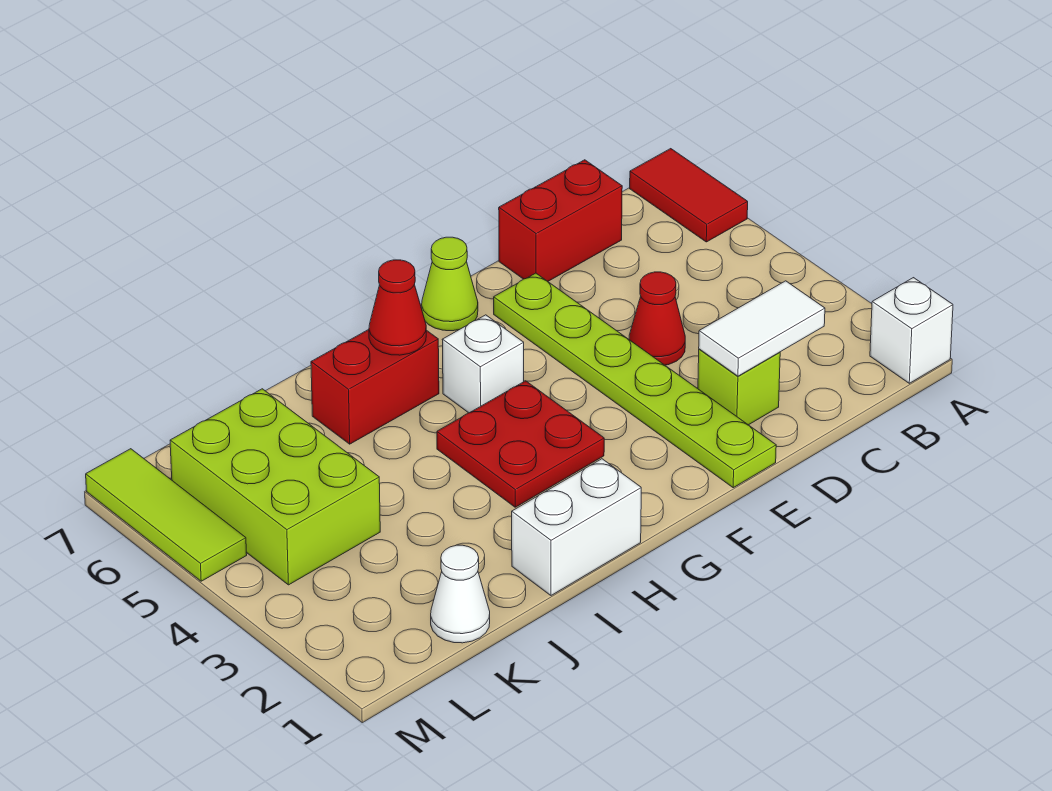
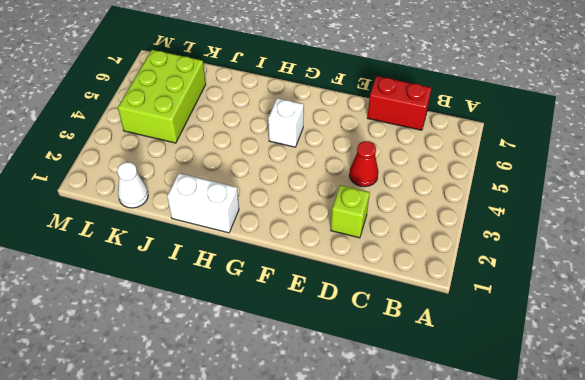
none -> white brick A1 level 1
none -> red tile A6:A7 level 1
none -> lime plate E1:E6 level 1

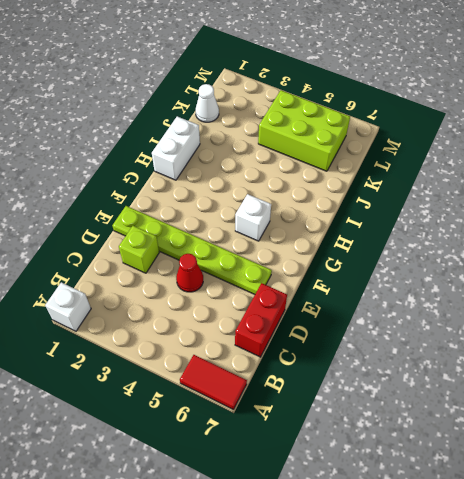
none -> lime cone F7 level 1
none -> red plate G3:H4 level 1
none -> red brick H6:I6 level 1

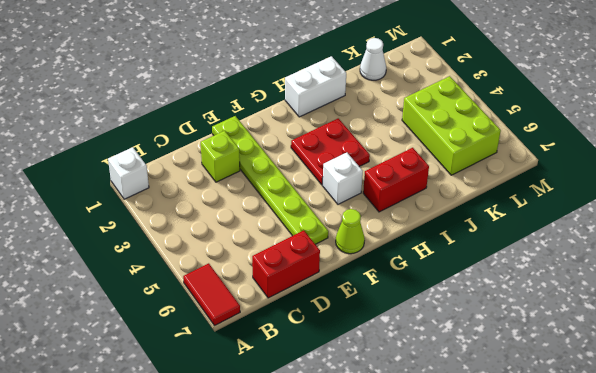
none -> red cone D4 level 1
none -> lime tile M5:M7 level 1
none -> white tile C2:D2 level 2

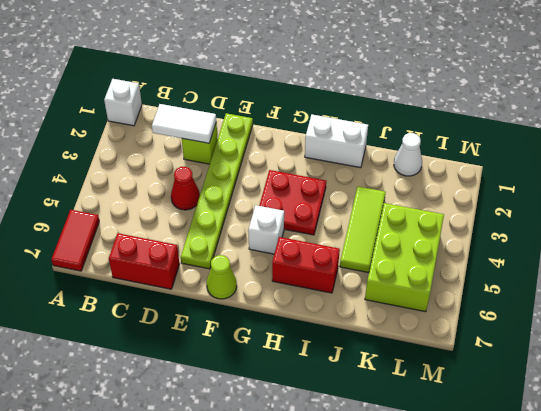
lime tile J3:J5 level 1 -> lime tile M5:M7 level 1
none -> red cone H6 level 2

